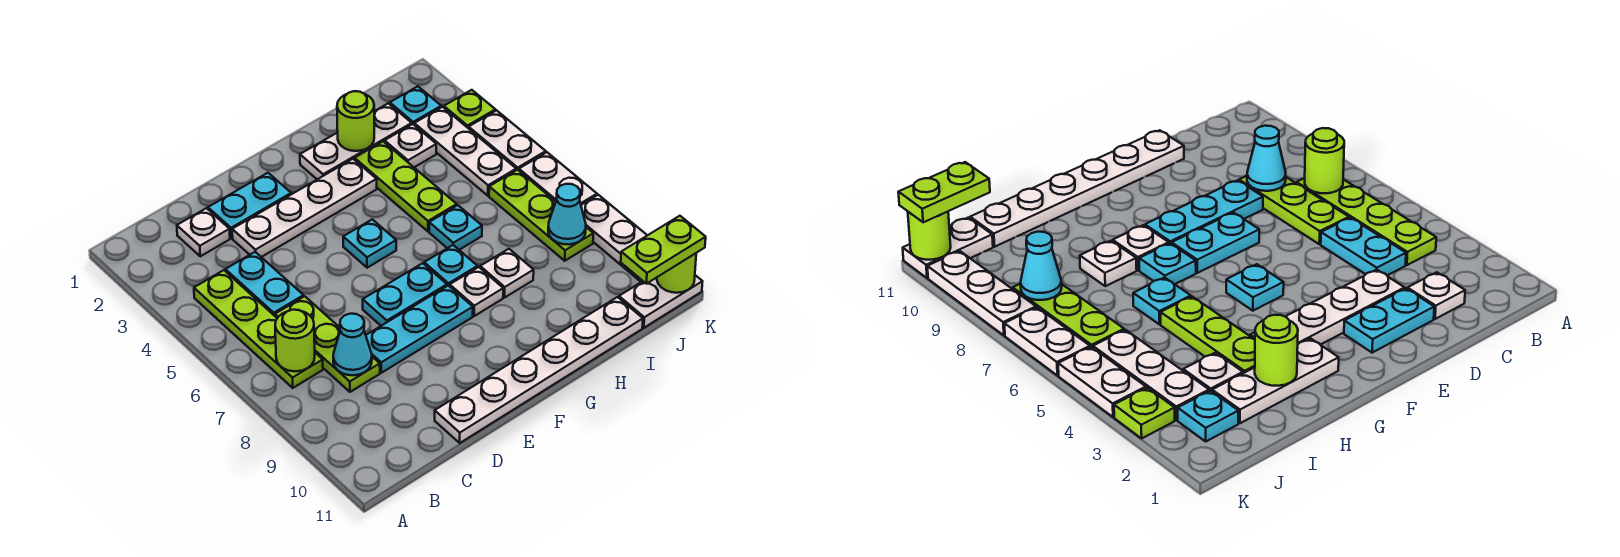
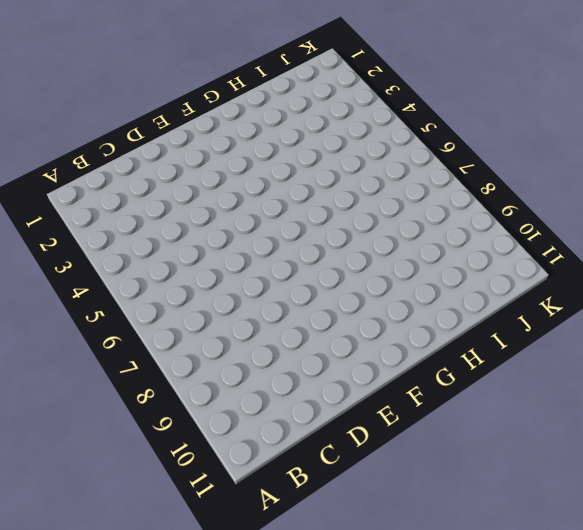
none -> lime plate B4:B7 level 1
none -> white plate C2 level 1
none -> cyan plate C4:C5 level 1
none -> lime plate C6:C8 level 1

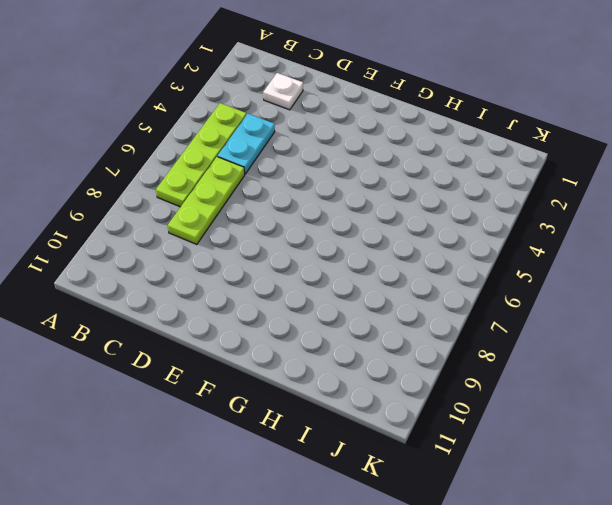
none -> cyan plate D2:E2 level 1
none -> white plate D3:G3 level 1
none -> cyan plate D8:F8 level 1
none -> white plate D11:I11 level 1

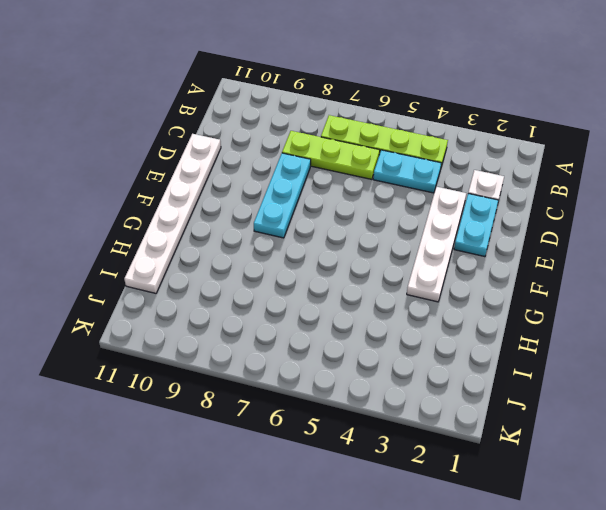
none -> cyan plate E7:F7 level 1
none -> cyan plate F5 level 1
none -> white plate G2:I2 level 1
none -> cyan plate G7 level 1

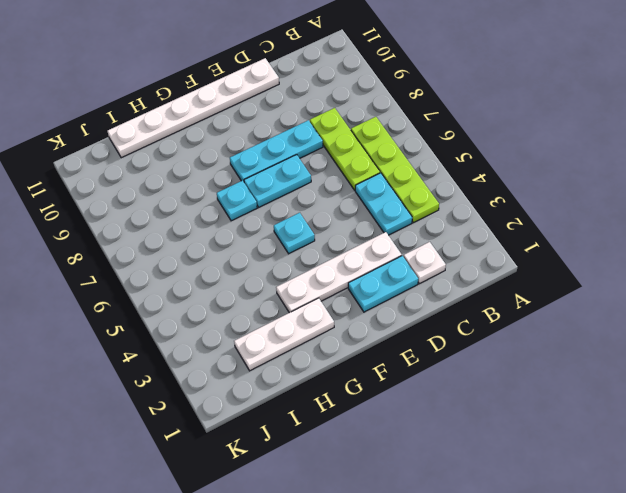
none -> white plate G8 level 1
none -> lime plate H3:H5 level 1
none -> cyan plate H6 level 1
none -> white plate H8 level 1

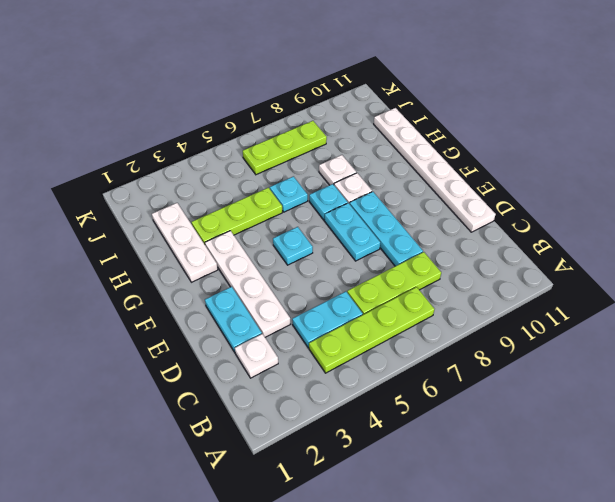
none -> white plate I3 level 1
none -> cyan plate J2 level 1
none -> white plate J3:J5 level 1
none -> white plate J11:K11 level 1

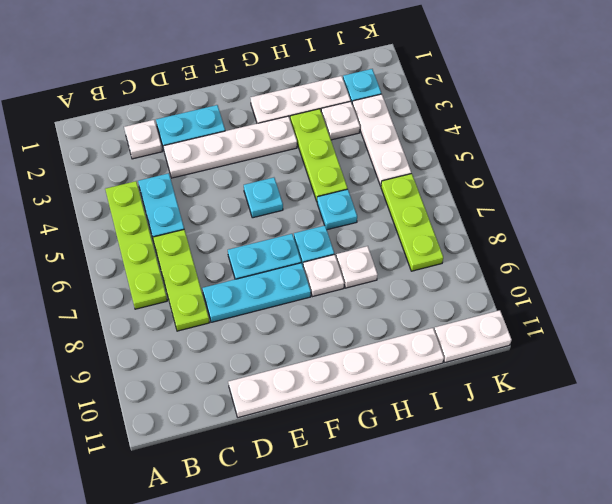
none -> lime plate K3 level 1
none -> white plate K4:K5 level 1
none -> white plate K6:K7 level 1
none -> white plate K8:K10 level 1

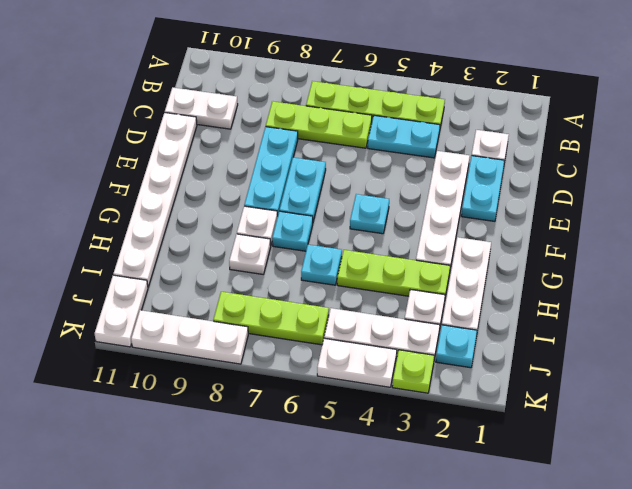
white plate C10:C11 level 1 -> white plate K6:K7 level 1
none -> lime round brick B7 level 2
none -> cyan cone C8 level 2
none -> lime round brick H2 level 2
none -> cyan cone J8 level 2

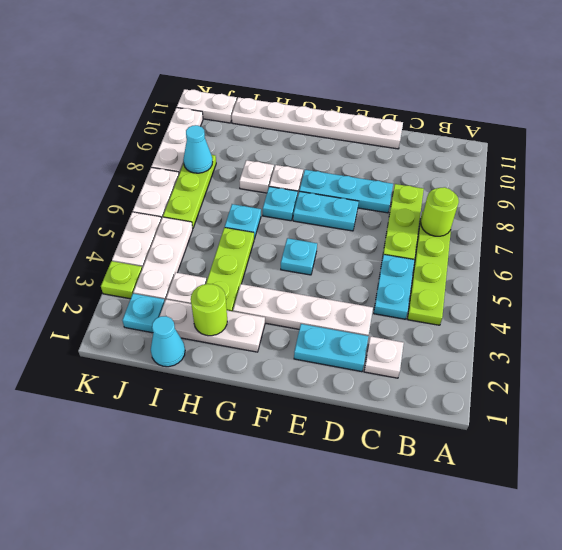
cyan cone I1 level 1 -> cyan cone C8 level 2
none -> lime round brick K11 level 2
none -> lime plate J11:K11 level 3

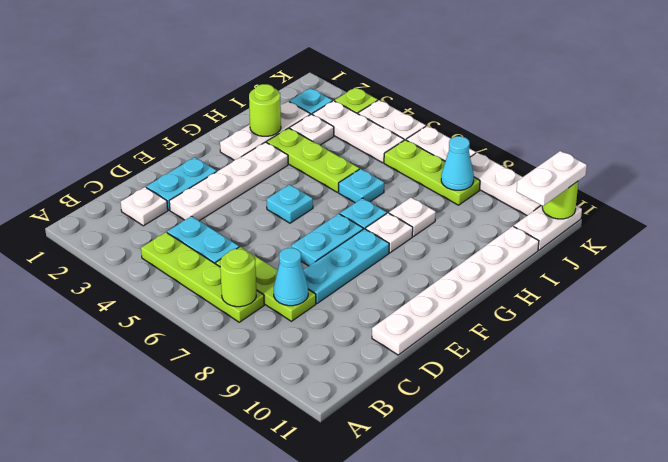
white plate J11:K11 level 3 -> lime plate J11:K11 level 3

